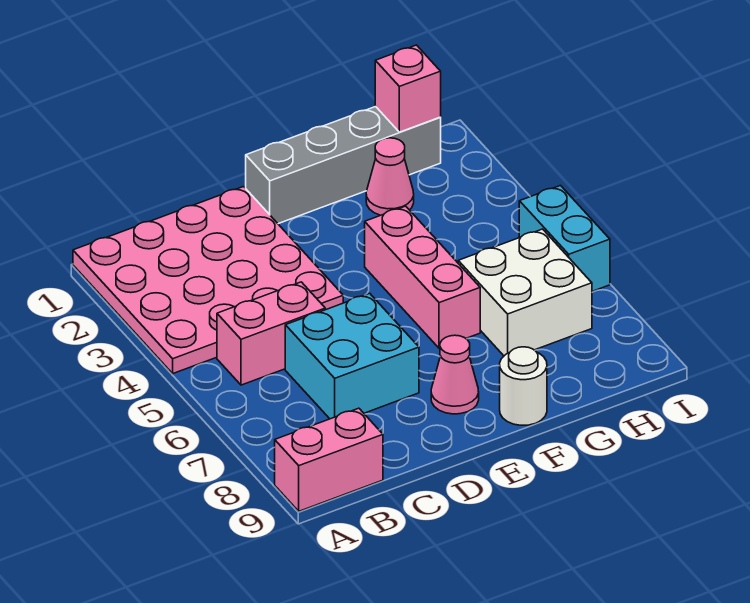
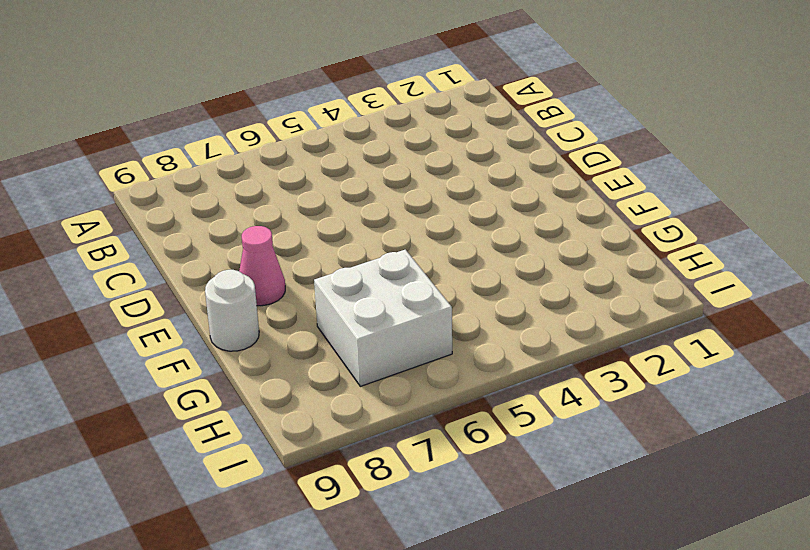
none -> pink plate A1:D4 level 1
none -> pink brick A9:B9 level 1
none -> pink brick B5:C5 level 1

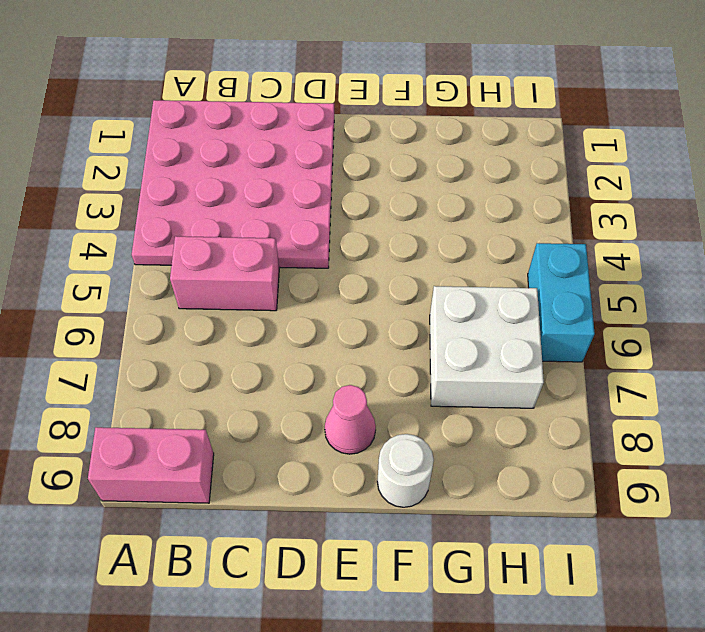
none -> cyan brick C6:D7 level 1
none -> grey brick E1:H1 level 1
none -> pink brick F4:F6 level 1

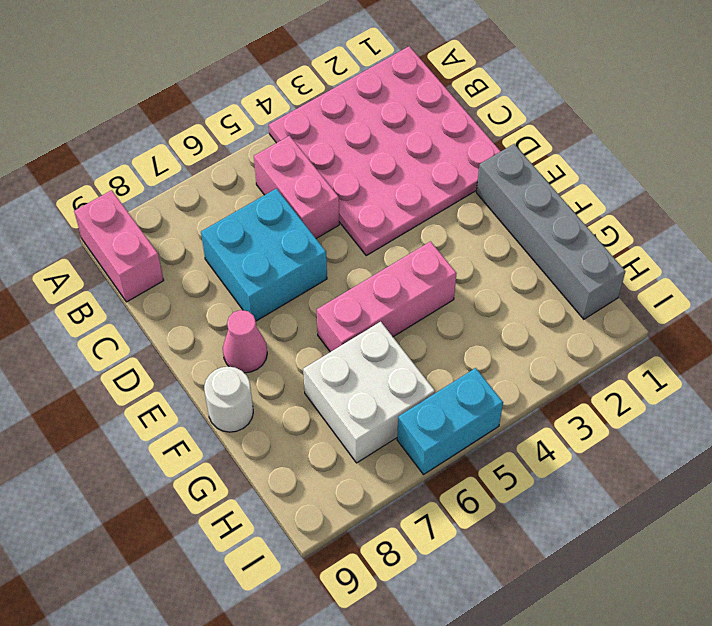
none -> pink cone G2 level 1
none -> pink brick H1 level 2

